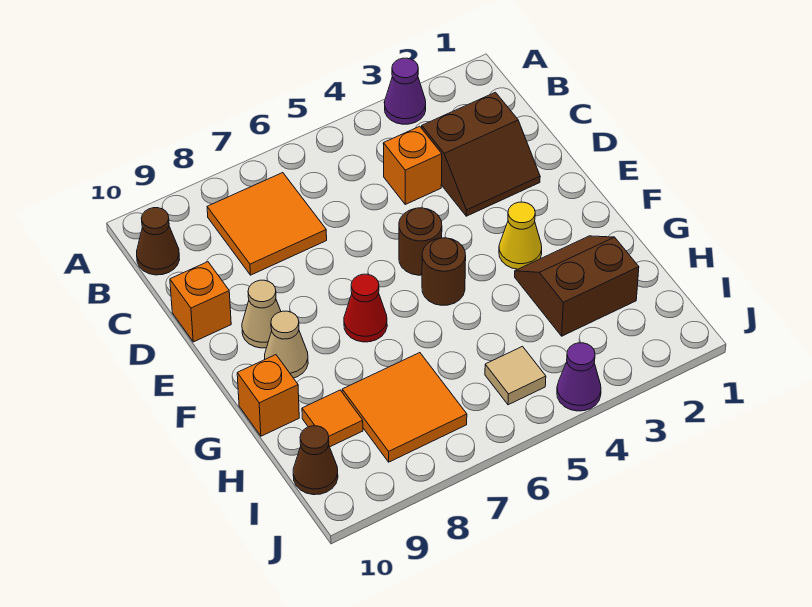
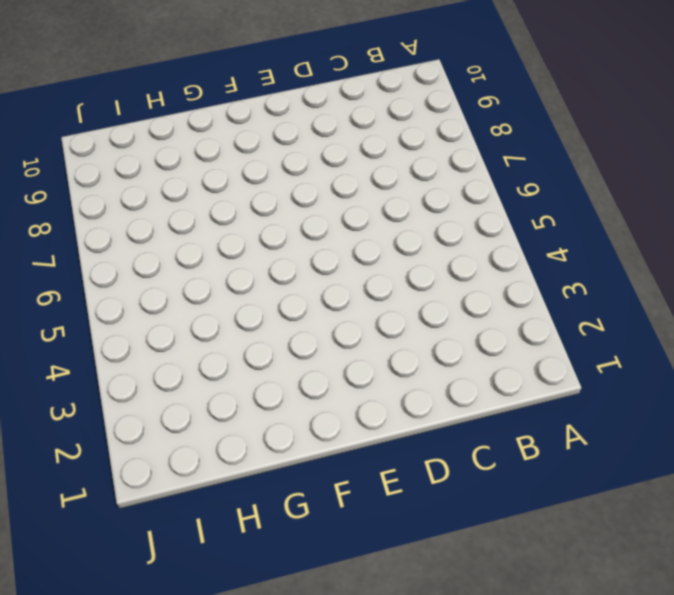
none -> purple cone A3 level 1
none -> orange tile B7:C8 level 1
none -> brown cone B10 level 1

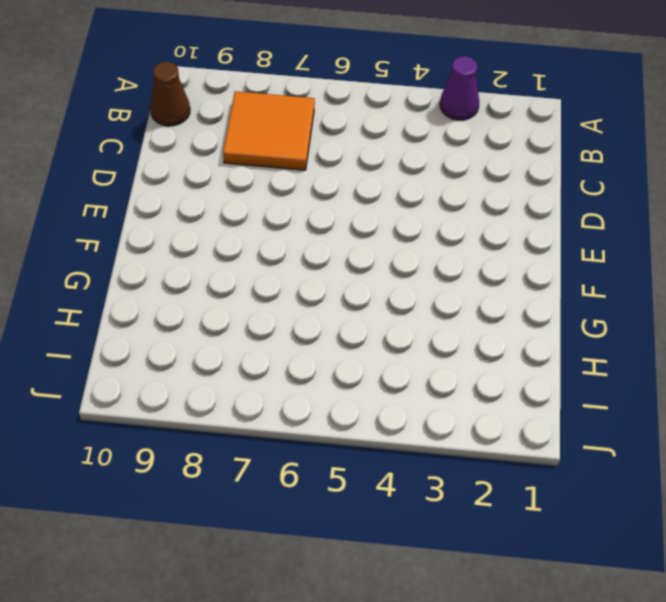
none -> brown slope C2:D3 level 1 top C
none -> orange brick C4 level 1
none -> orange brick D10 level 1

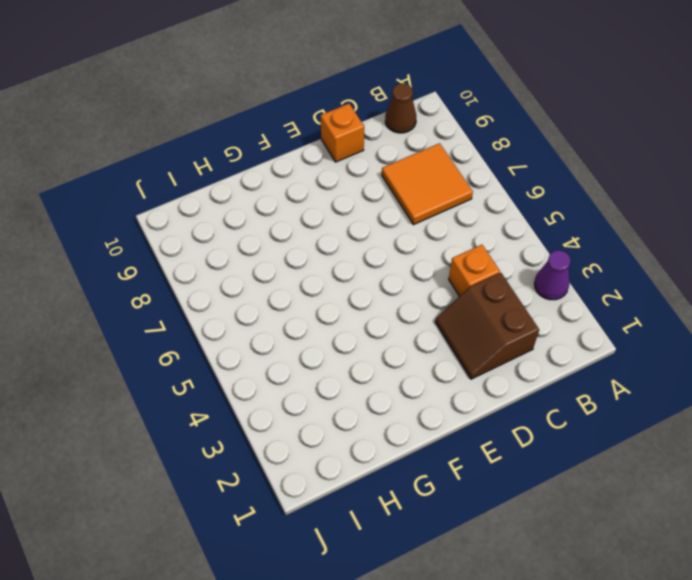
none -> brown round brick E5 level 1
none -> tan cone E9 level 1
none -> yellow cone F3 level 1

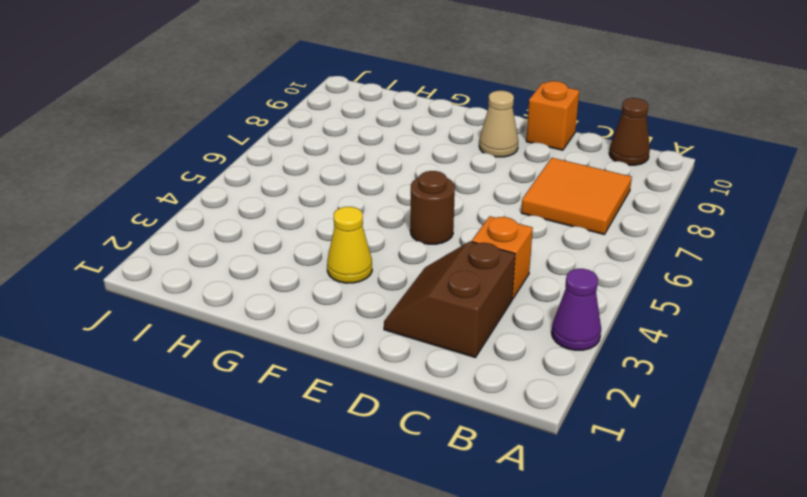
none -> brown round brick F5 level 1
none -> red cone F7 level 1
none -> tan cone F9 level 1

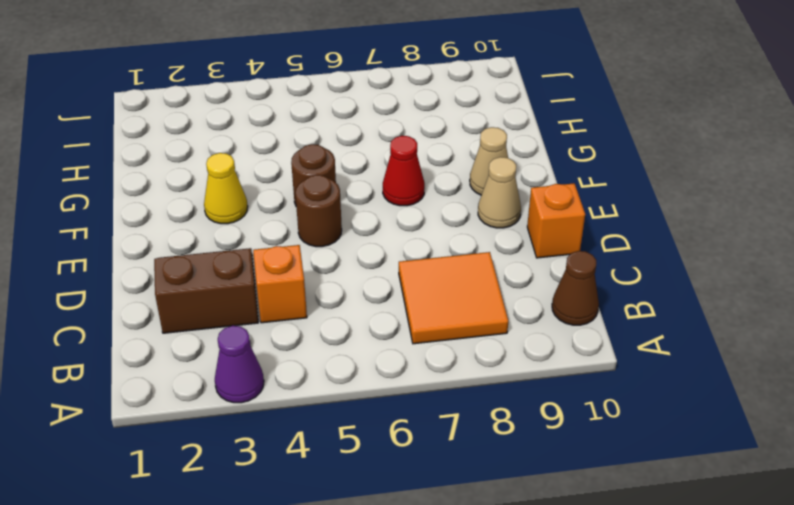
none -> brown slope G2:H3 level 1 top H
none -> orange brick G10 level 1
none -> orange tile H7:I8 level 1

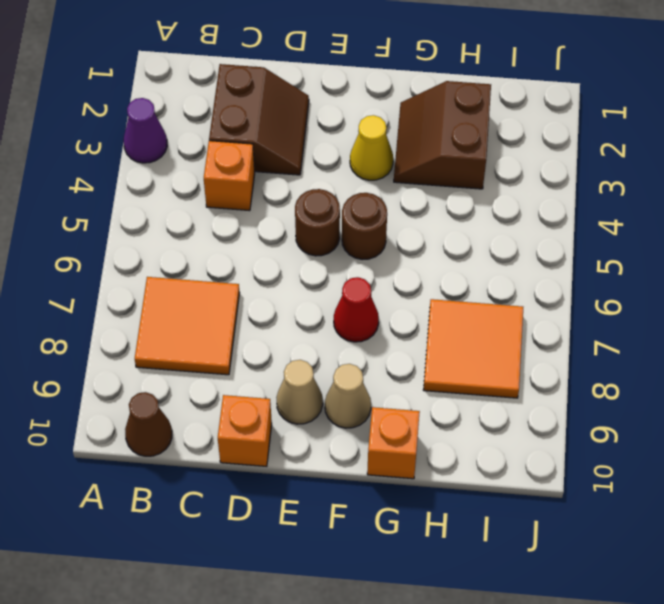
none -> orange tile H9 level 1
none -> tan tile I5 level 1
none -> brown cone I10 level 1

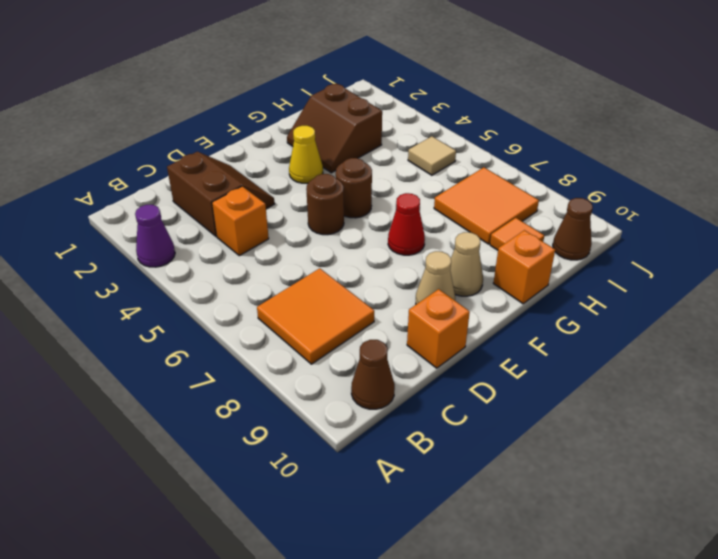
none -> purple cone J4 level 1

